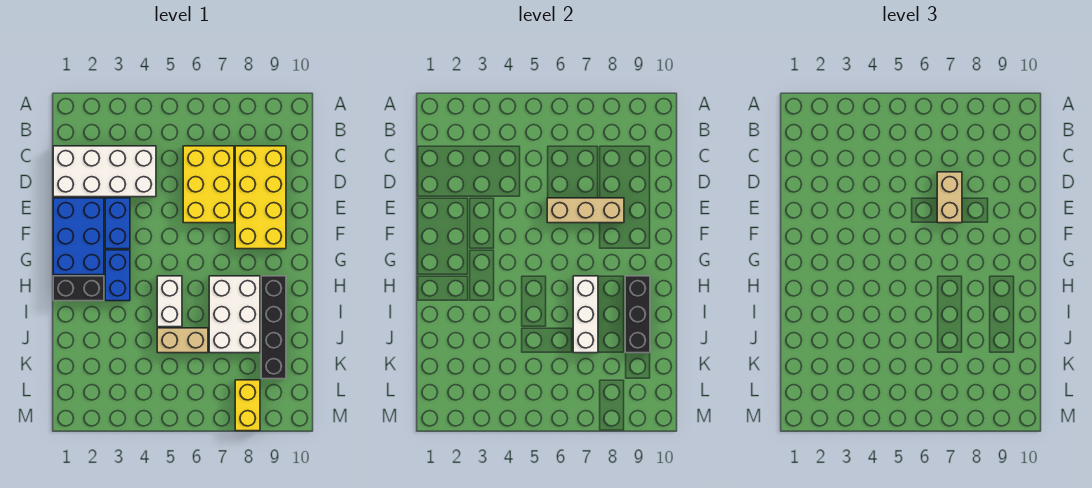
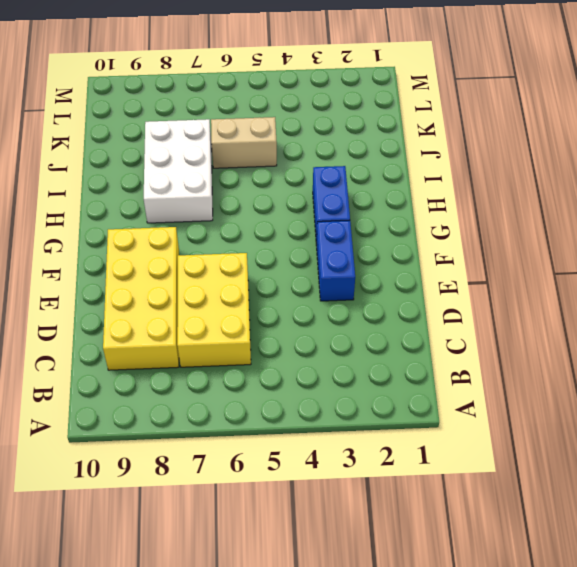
none -> white brick C1:D4 level 1
none -> blue brick E1:G2 level 1
none -> black brick H1:H2 level 1

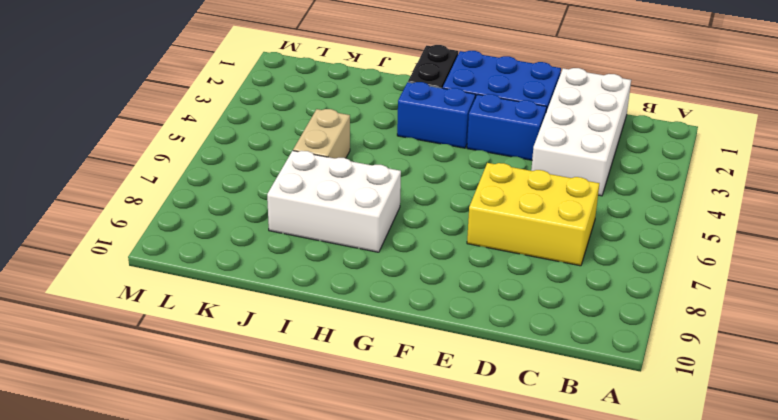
none -> yellow brick C8:F9 level 1
none -> white brick H5:I5 level 1
none -> black brick H9:K9 level 1

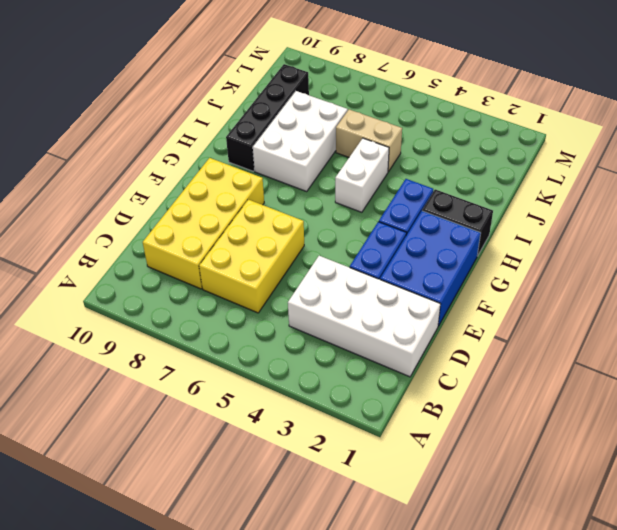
none -> yellow brick L8:M8 level 1
none -> tan brick E6:E8 level 2
none -> white brick H7:J7 level 2

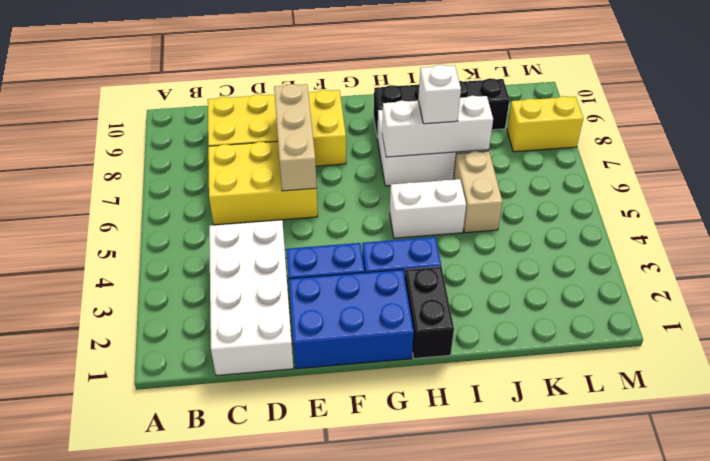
white brick I7 level 3 -> none
none -> black brick H9:J9 level 2
none -> tan brick D7:E7 level 3

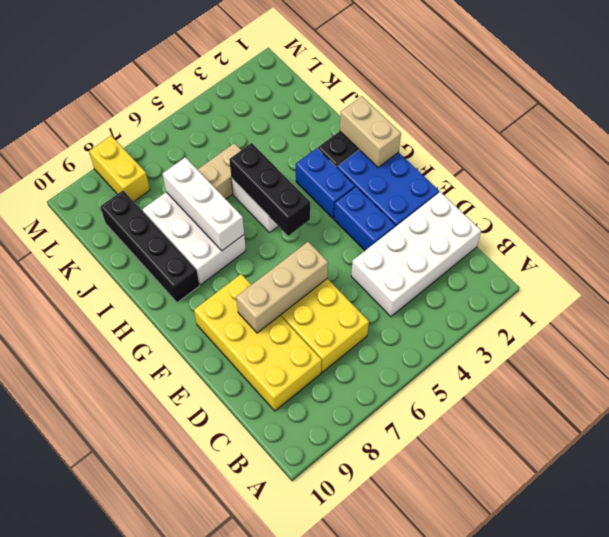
tan brick G1:H1 level 2 -> tan brick D7:E7 level 3
black brick G5:I5 level 2 -> black brick H9:J9 level 2

